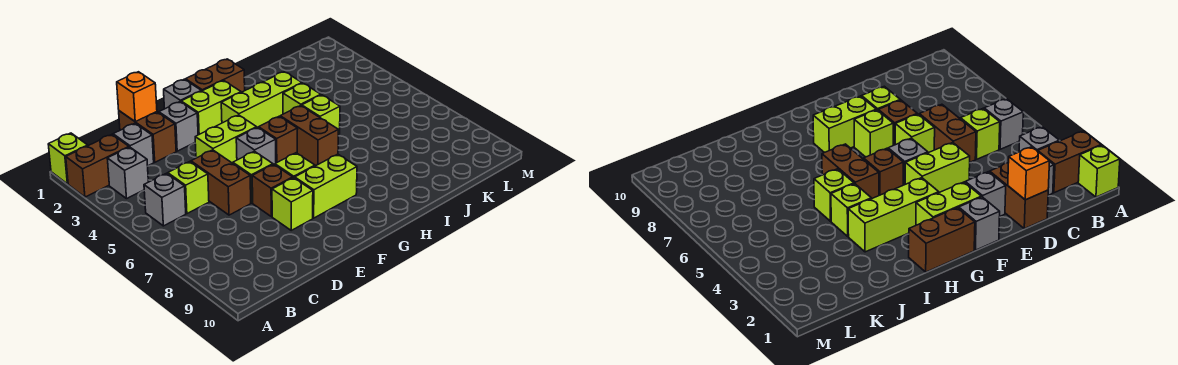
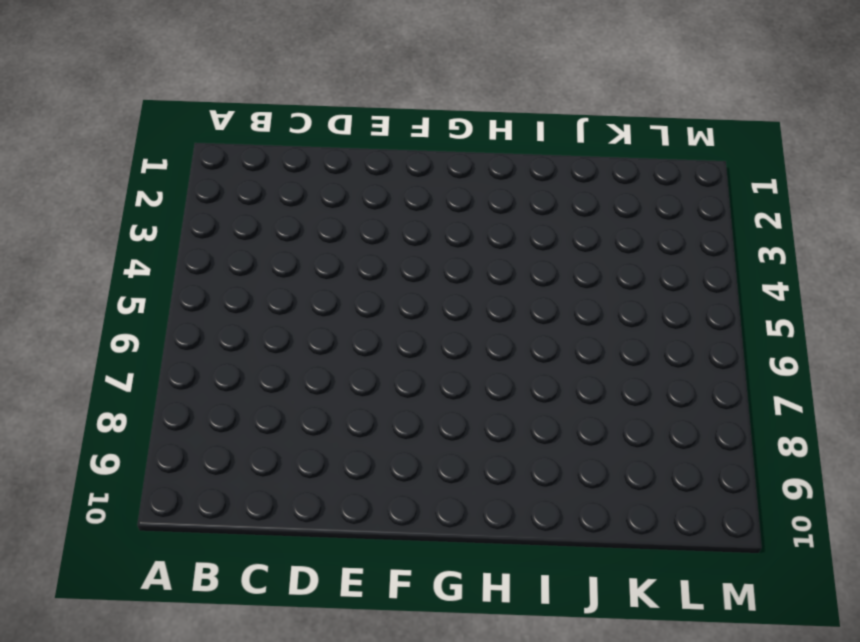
none -> lime brick A1 level 1
none -> brown brick A2:B2 level 1
none -> grey brick B3 level 1

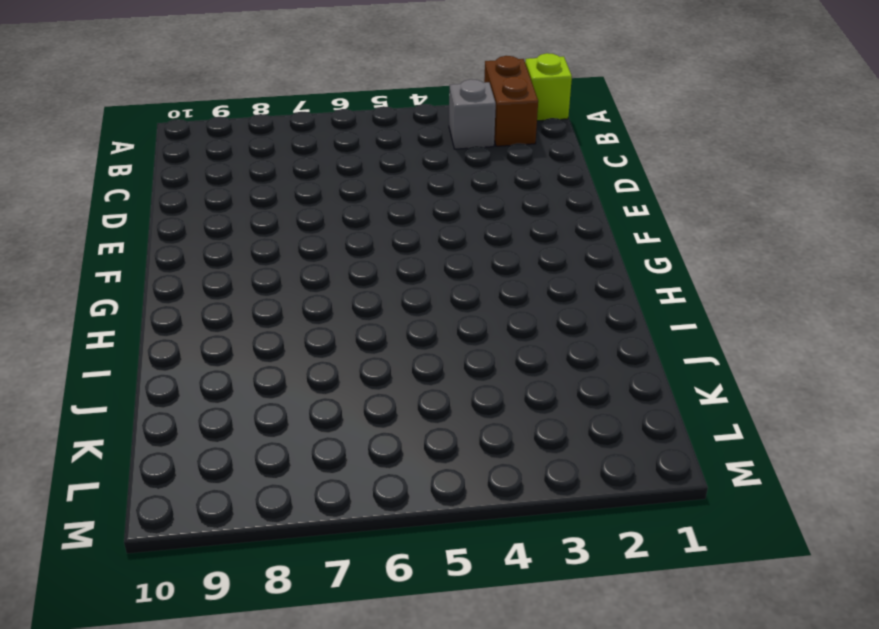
none -> grey brick B5 level 1
none -> grey brick C2 level 1
none -> lime brick C5 level 1

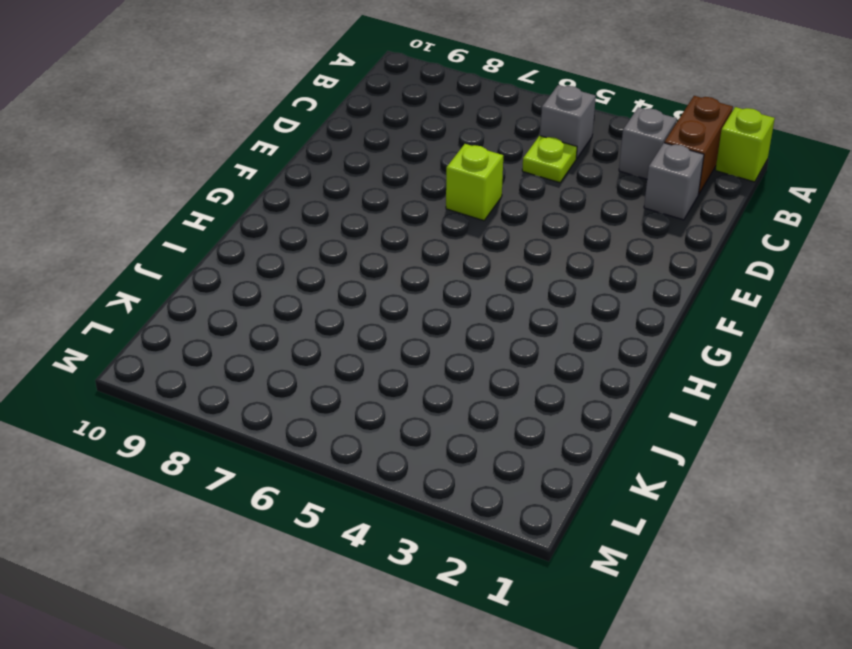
lime plate C5 level 1 -> lime brick C5 level 1
none -> brown brick D1:D2 level 1
none -> brown brick D5:D6 level 1
none -> grey brick E2 level 1

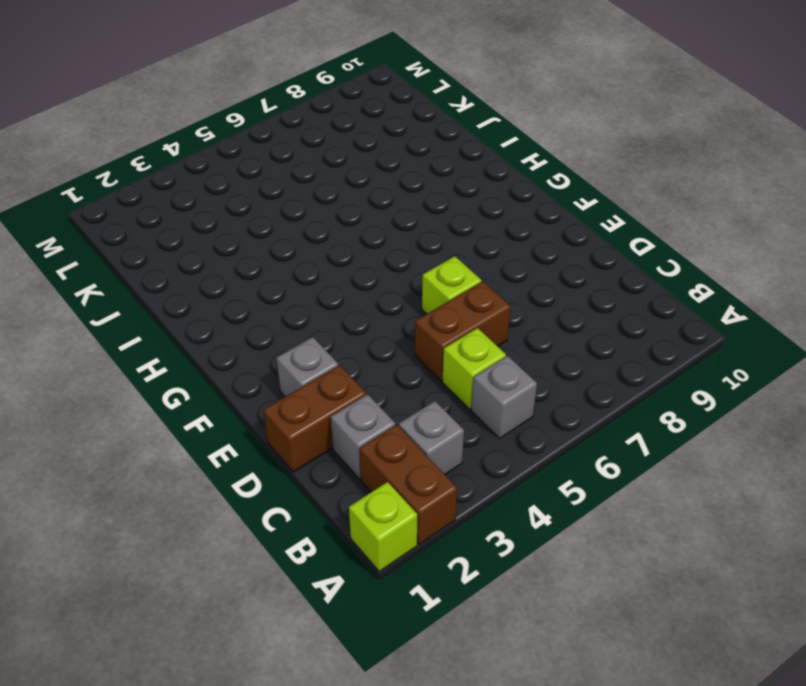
none -> lime brick E4:F4 level 1
none -> brown brick E7 level 1
none -> lime brick E8 level 1

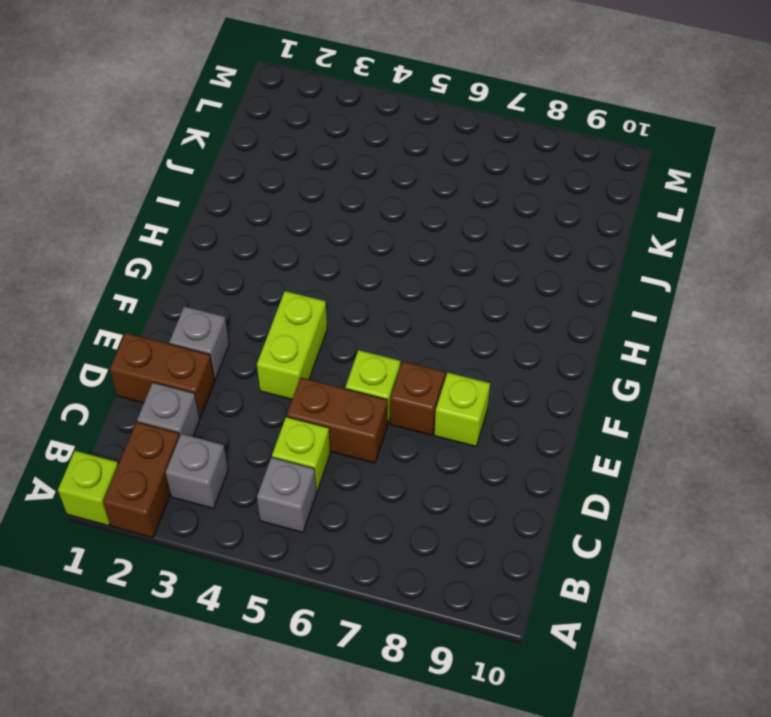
none -> grey brick F1 level 1
none -> lime brick F2:G2 level 1
none -> grey brick F5 level 1

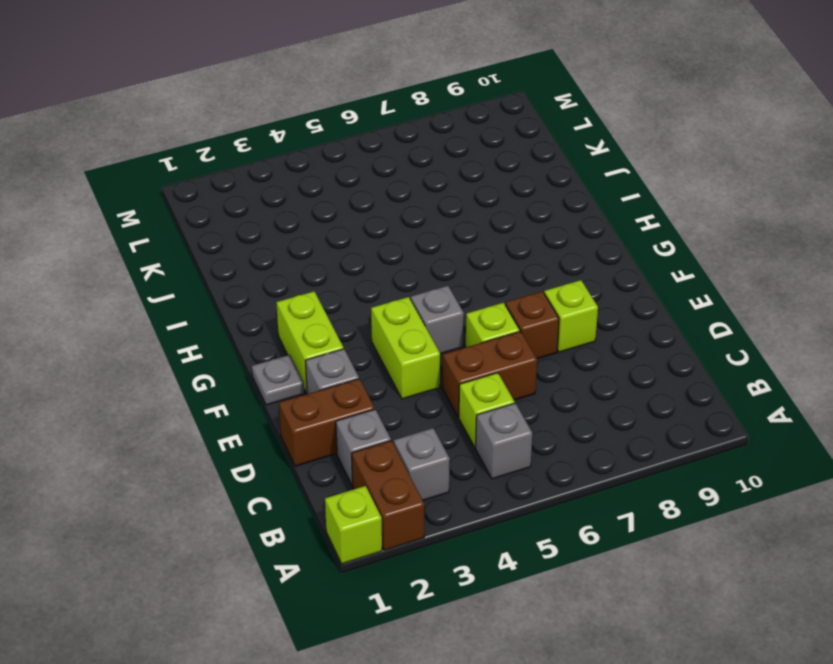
grey plate F1 level 1 -> grey brick F1 level 1
none -> lime brick F7 level 1
none -> lime brick F8:G8 level 1
none -> brown brick G1:H1 level 1

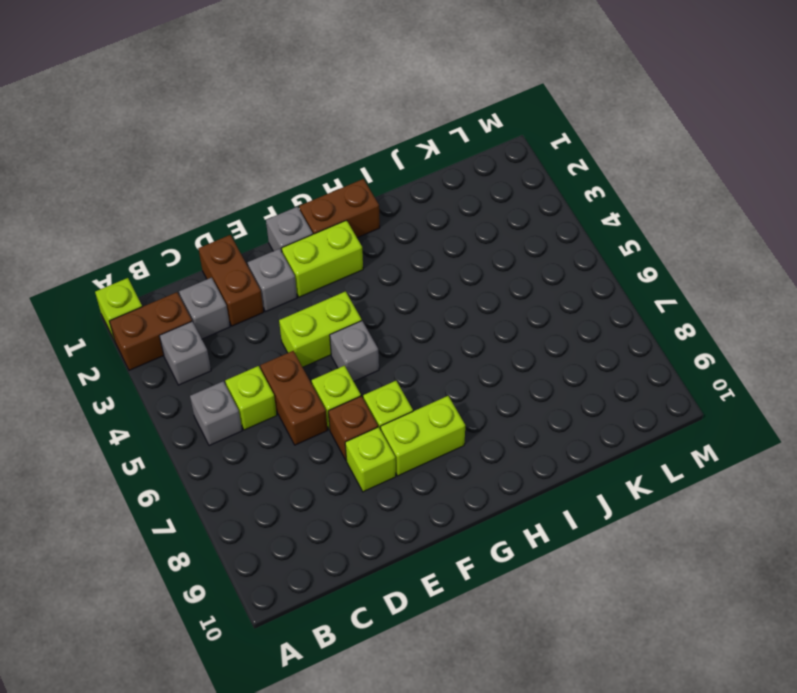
none -> lime brick G3:I3 level 1
none -> brown brick G5 level 1
none -> brown brick H5:H6 level 1

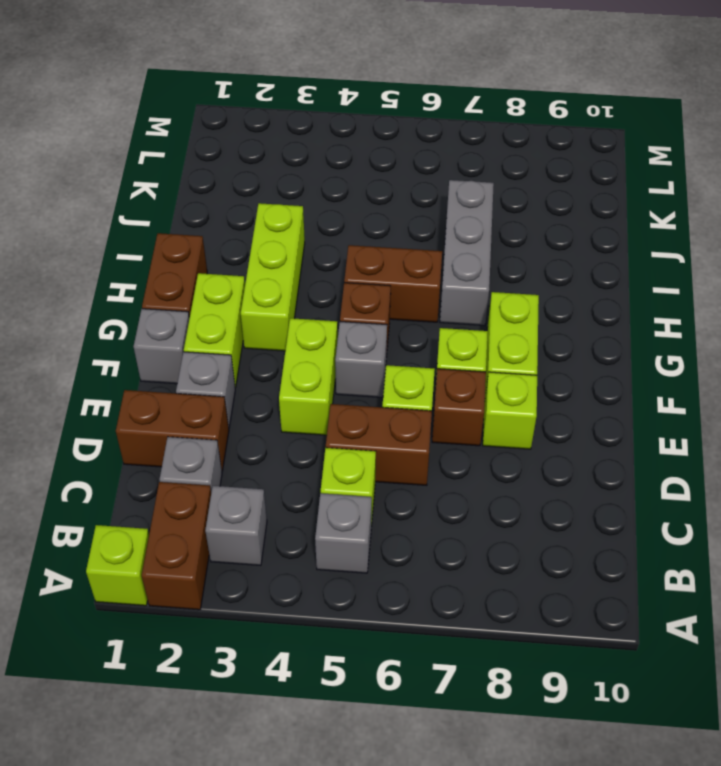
grey brick H7:J7 level 1 -> none
none -> lime brick I4 level 1
none -> lime brick I5 level 1
none -> orange brick D1 level 2

